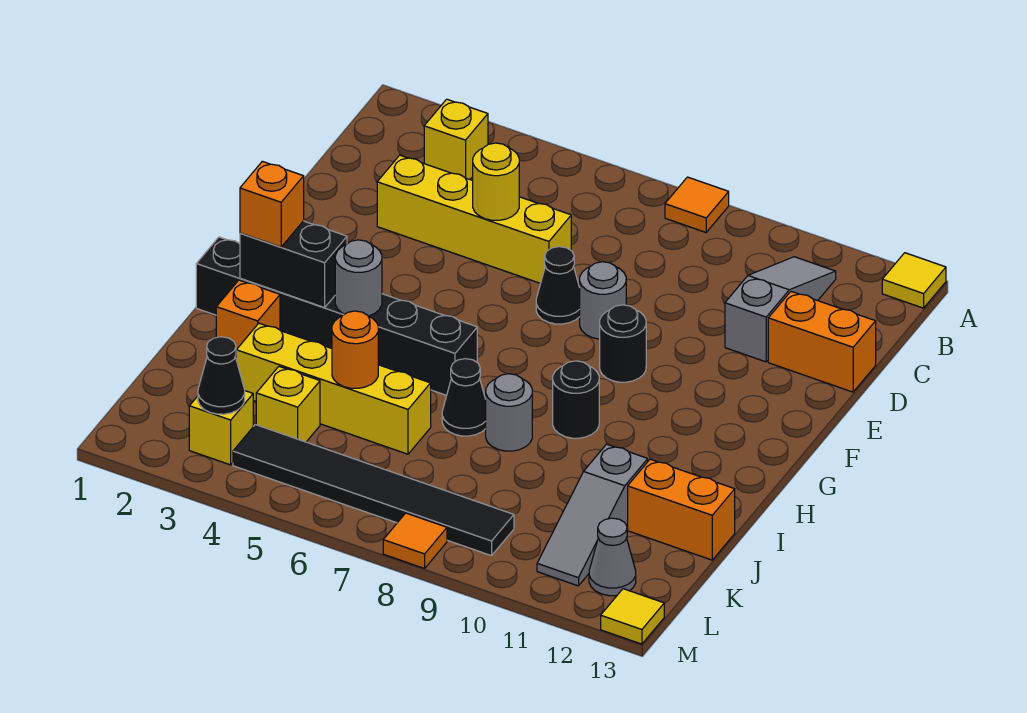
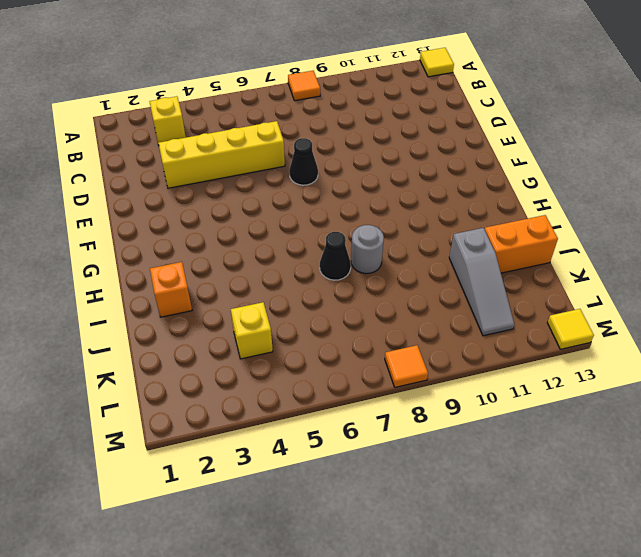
none -> grey slope B11:D11 level 1 top D
none -> orange brick D12:D13 level 1
none -> grey round brick E8 level 1

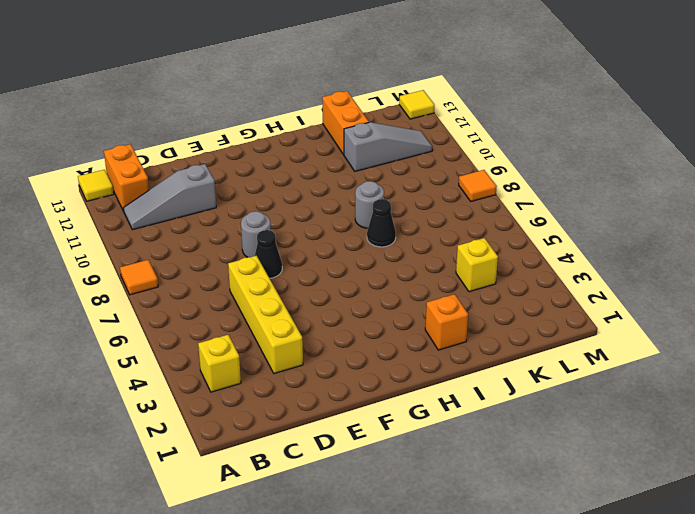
orange brick B12:B13 level 1 -> orange brick D12:D13 level 1
none -> black round brick F9 level 1
none -> black brick H1:H6 level 1
none -> black round brick H9 level 1

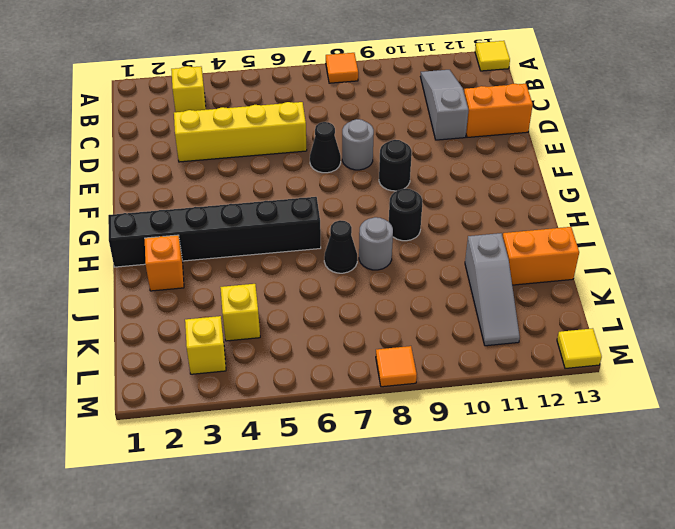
none -> yellow brick J3:J6 level 1
none -> black tile L4:L9 level 1
none -> grey cone L12 level 1

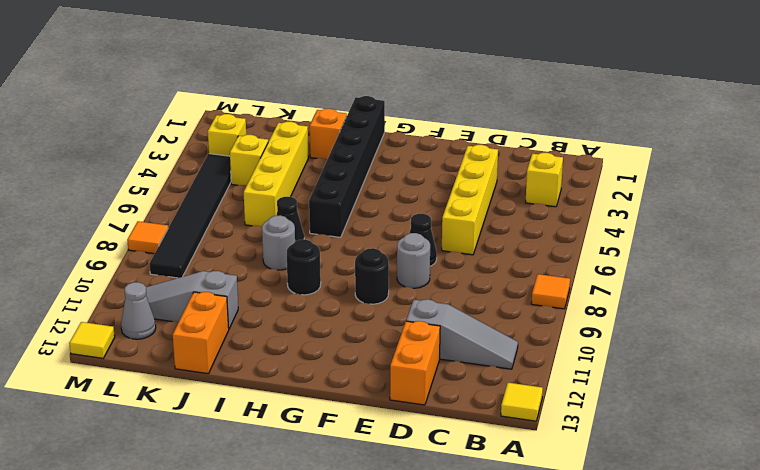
none -> yellow round brick D5 level 2
none -> black brick H2:H3 level 2
none -> grey round brick H4 level 2

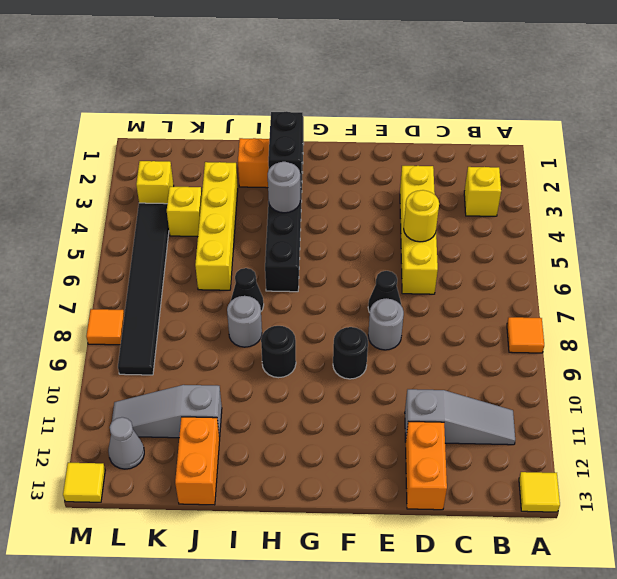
none -> orange round brick J5 level 2
none -> black cone L3 level 2
none -> orange brick H2 level 3

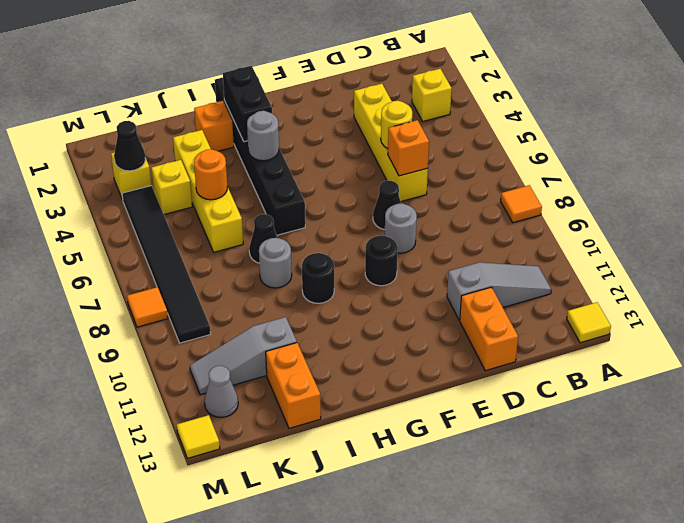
orange brick D6 level 2 -> orange brick H2 level 3

